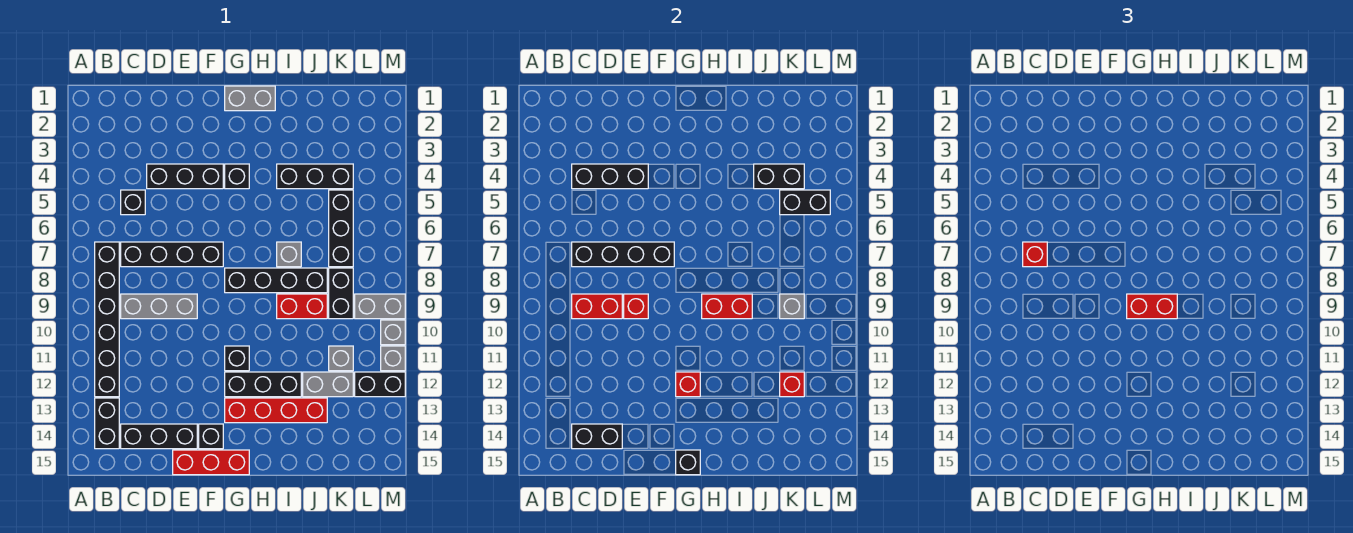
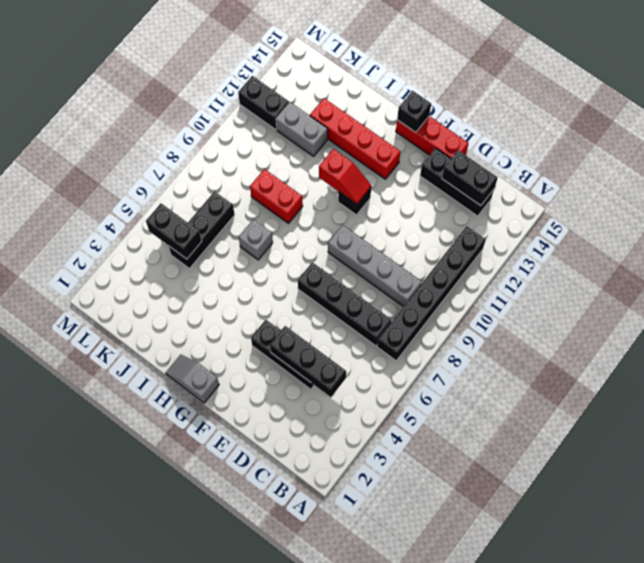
grey brick C9:F9 level 1 -> grey brick C9:E9 level 1
grey slope G1:H1 level 1 top G -> grey brick G1:H1 level 1
red slope G11:H11 level 2 top H -> none
none -> black brick B13:B14 level 1
none -> black brick C5 level 1
none -> black brick F14 level 1
none -> black brick G4 level 1

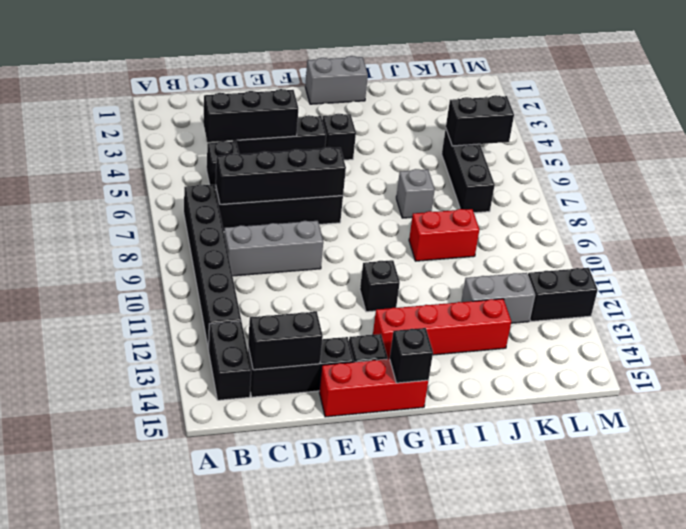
none -> black brick G8:J8 level 1
none -> black brick G12:I12 level 1
none -> black brick I4:K4 level 1
none -> black brick K8:K9 level 1

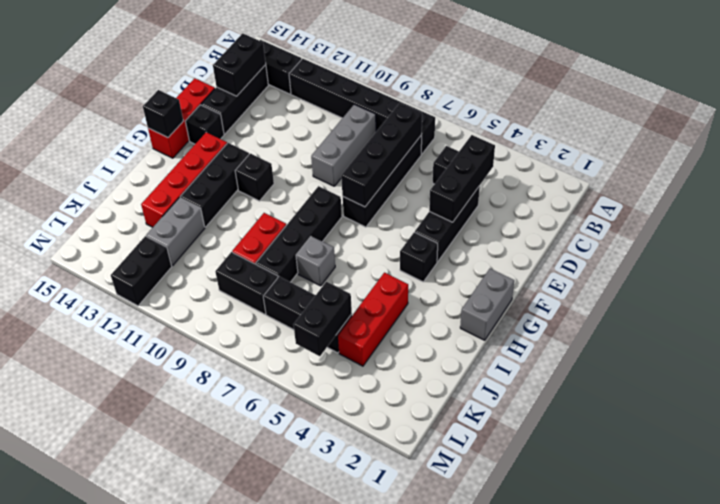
red brick I4:K4 level 1 -> black brick I4:K4 level 1
none -> grey brick K11 level 1
none -> grey brick L9:M9 level 1
none -> grey brick M10 level 1
none -> grey brick M11 level 1

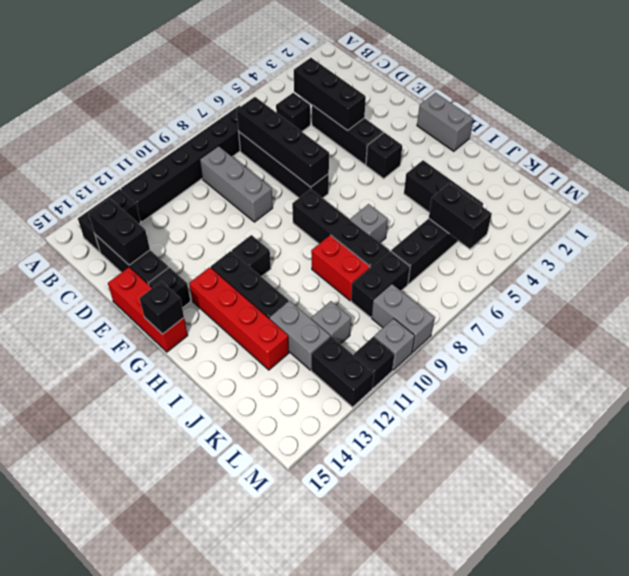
black brick M11 level 1 -> grey brick M11 level 1
none -> red brick C9:D9 level 2
none -> red brick E9 level 2
none -> red brick G12 level 2
none -> red brick H9:I9 level 2

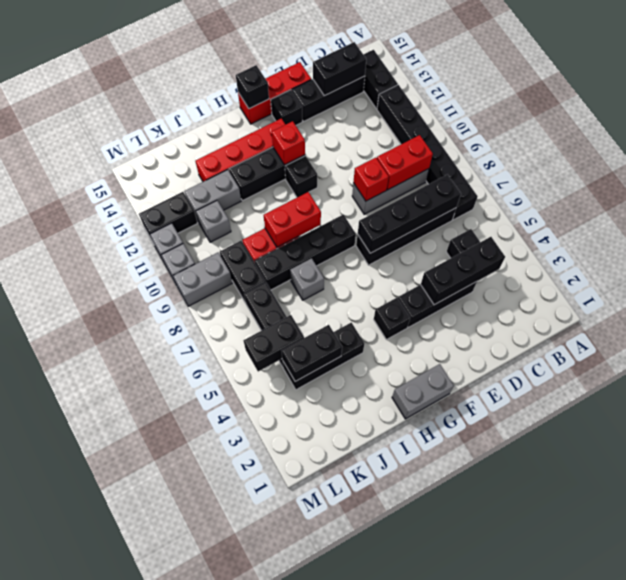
none -> grey brick K9 level 2
none -> red brick K12 level 2
none -> red brick C7 level 3
none -> red brick G9:H9 level 3

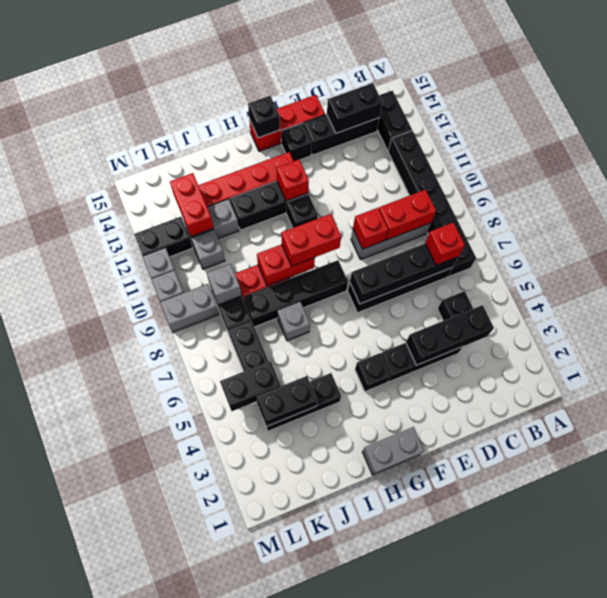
red brick K12:K13 level 2 -> red brick K12 level 2

